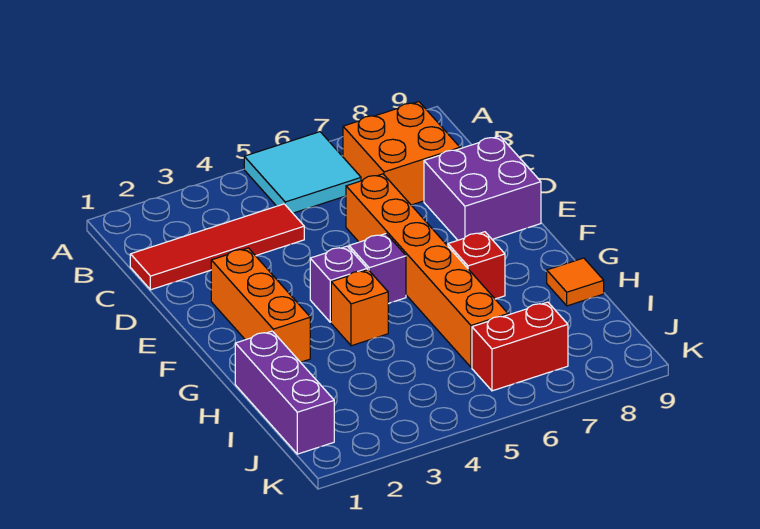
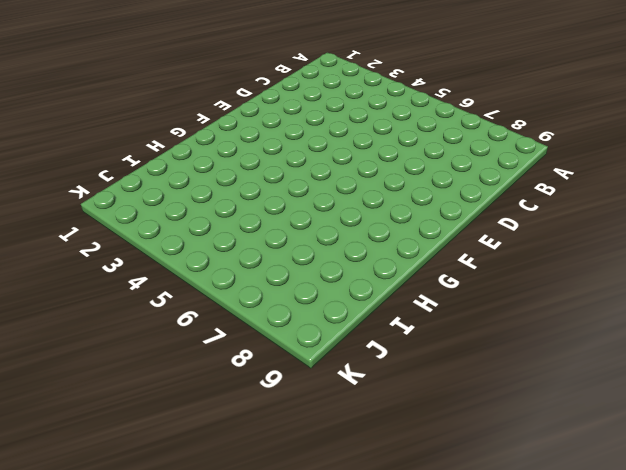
none -> cyan tile A5:B6 level 1
none -> orange brick B7:C8 level 1
none -> red tile C1:C4 level 1

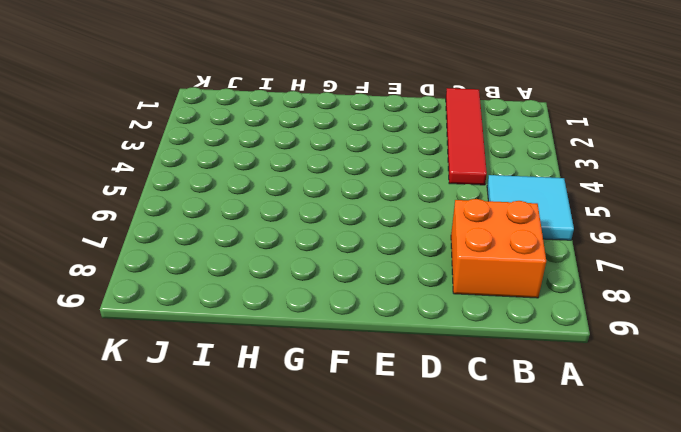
none -> orange brick D6:I6 level 1
none -> purple brick D8:E9 level 1
none -> orange brick E2:G2 level 1

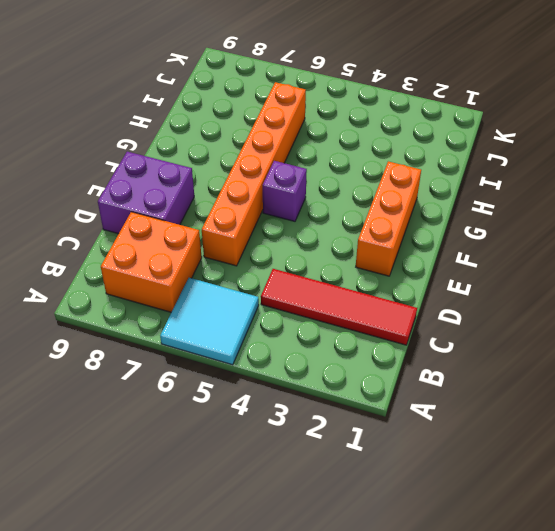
none -> purple brick F4 level 1
none -> orange brick G4 level 1
none -> red brick G7 level 1

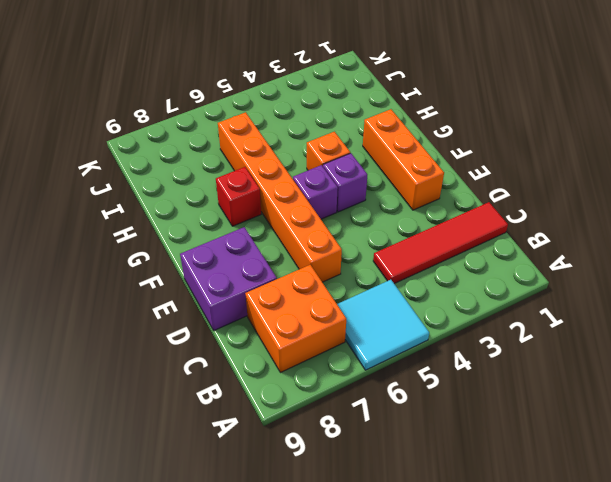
none -> purple brick H1:J1 level 1
none -> orange tile H9 level 1
none -> red brick J6:J7 level 1

